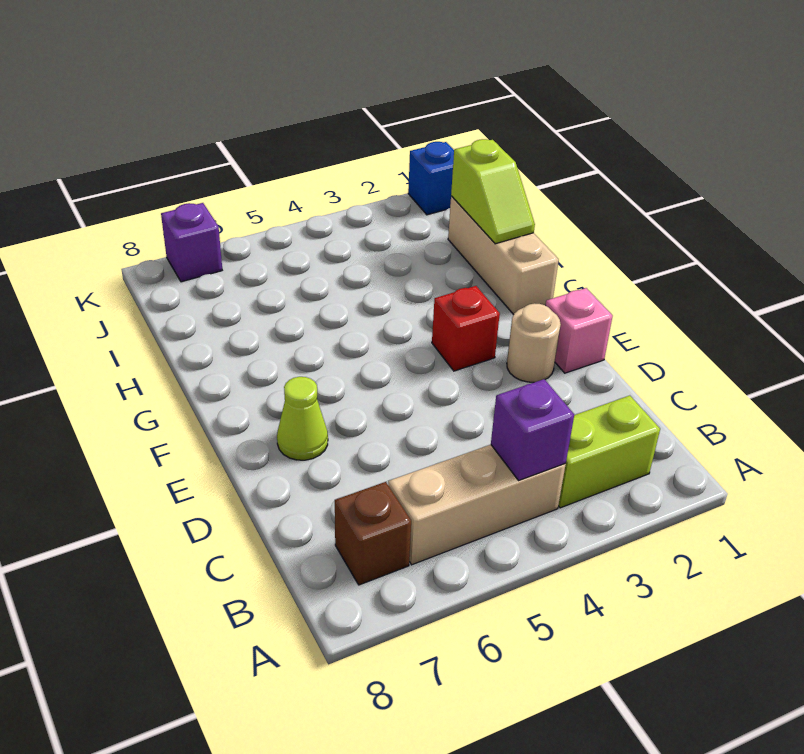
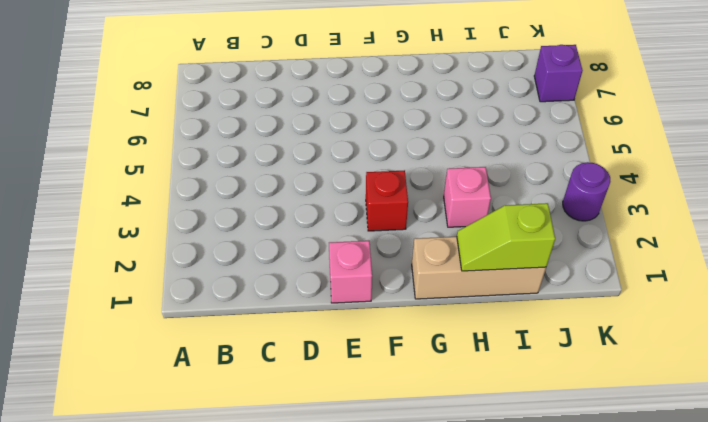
pink brick H3 level 1 -> none
purple round brick K3 level 1 -> none
none -> lime brick B2:B3 level 1
none -> tan brick B4:B6 level 1
none -> brown brick B7 level 1

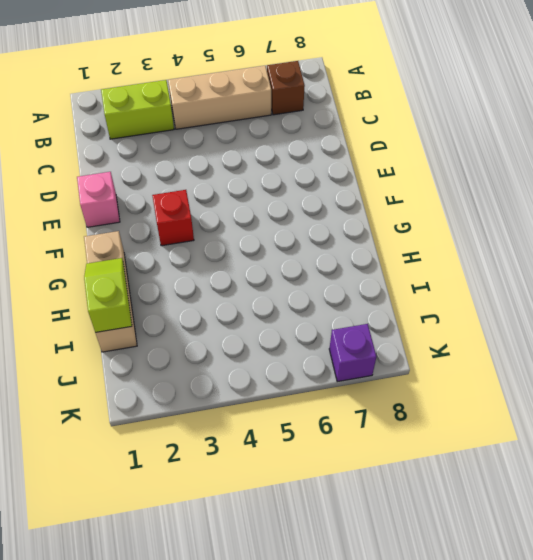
none -> tan round brick E2 level 1
none -> lime cone E7 level 1
none -> blue brick K1 level 1

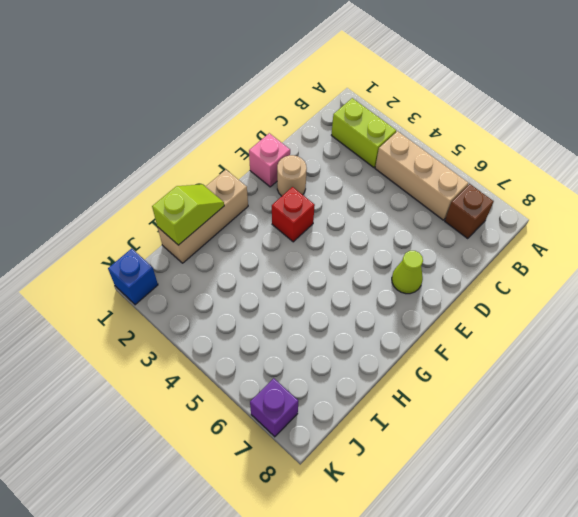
none -> purple brick B4 level 2

